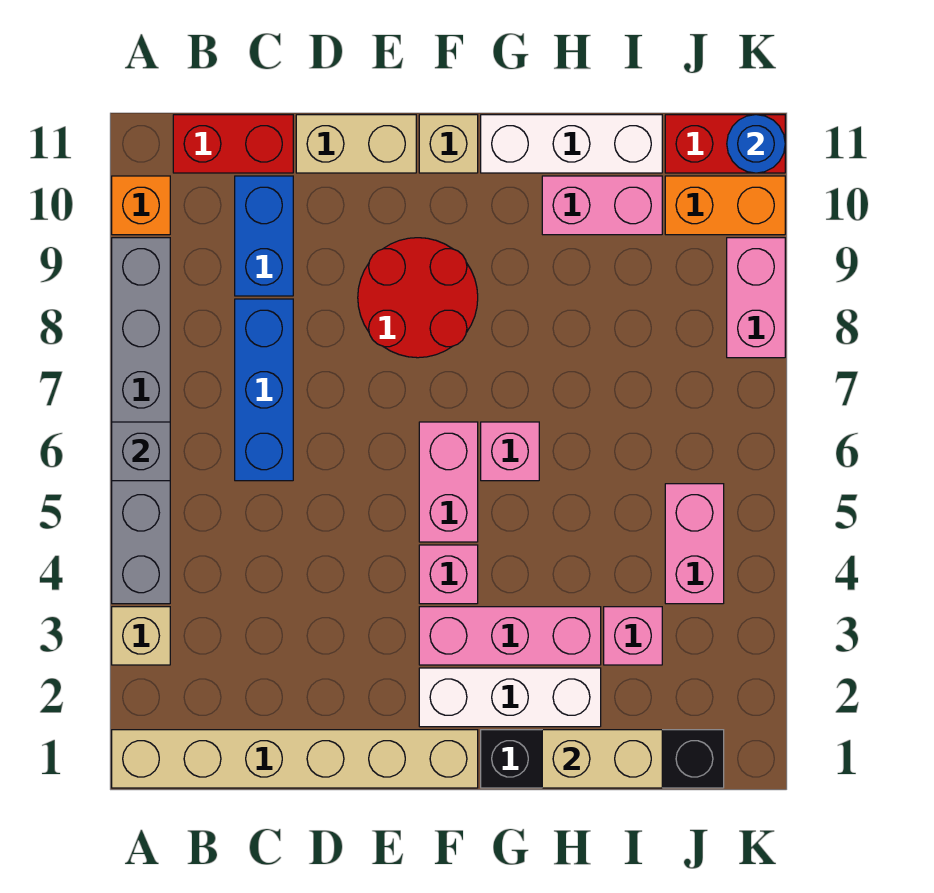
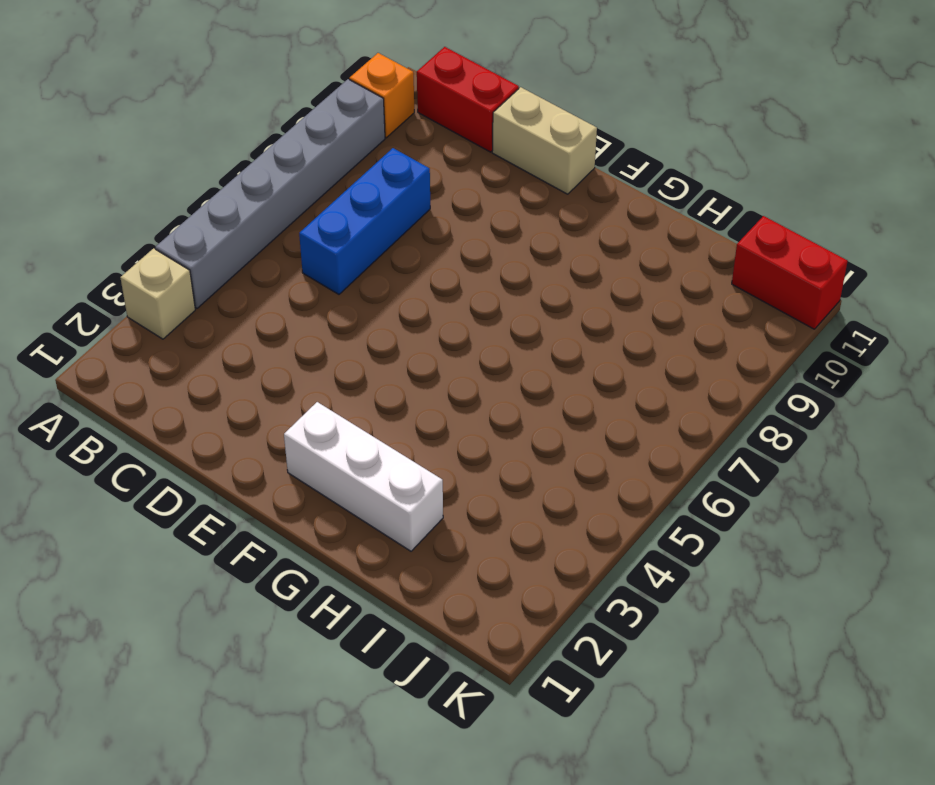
none -> tan brick A1:F1 level 1
none -> blue brick C9:C10 level 1
none -> red round brick E8:F9 level 1

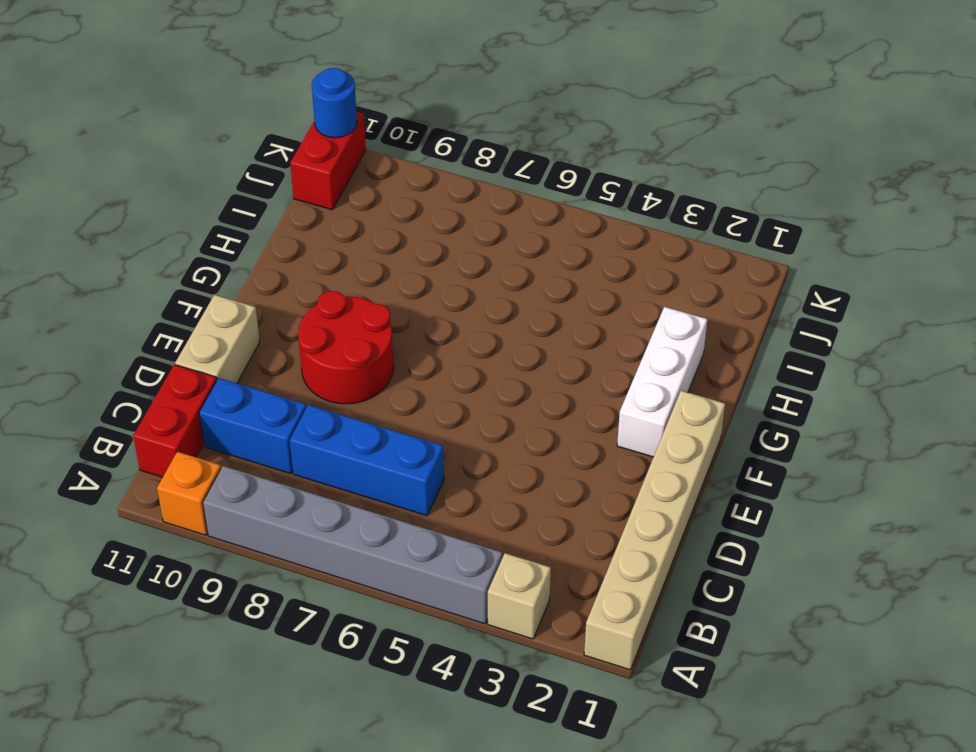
none -> pink brick F3:H3 level 1
none -> pink brick F4 level 1
none -> pink brick F5:F6 level 1

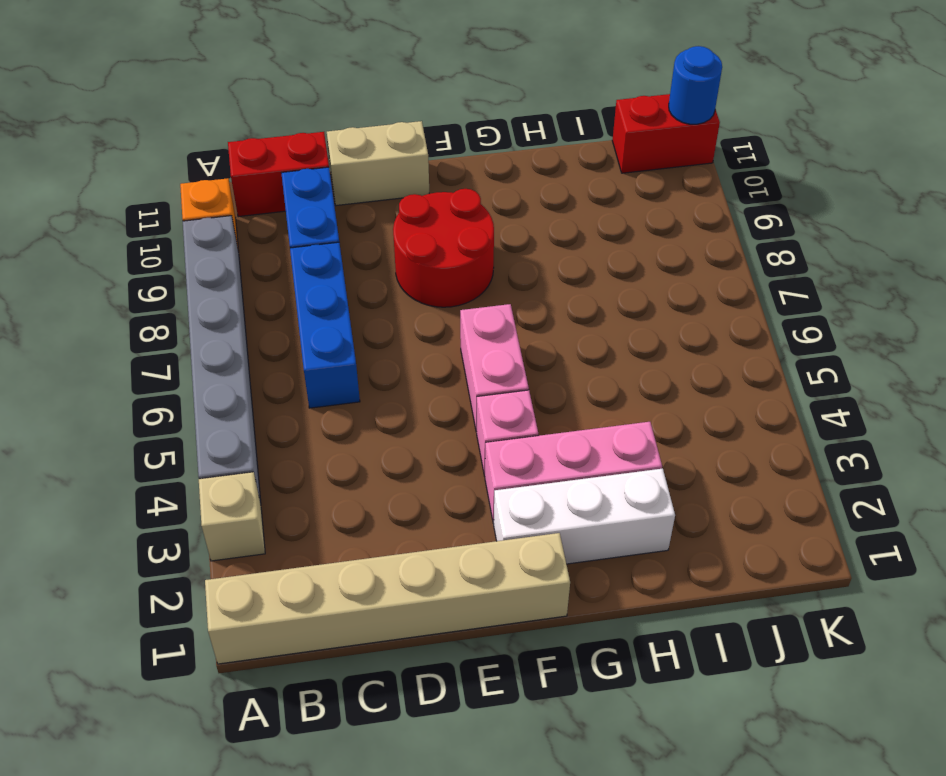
none -> tan brick F11 level 1
none -> black brick G1:J1 level 1
none -> pink brick G6 level 1

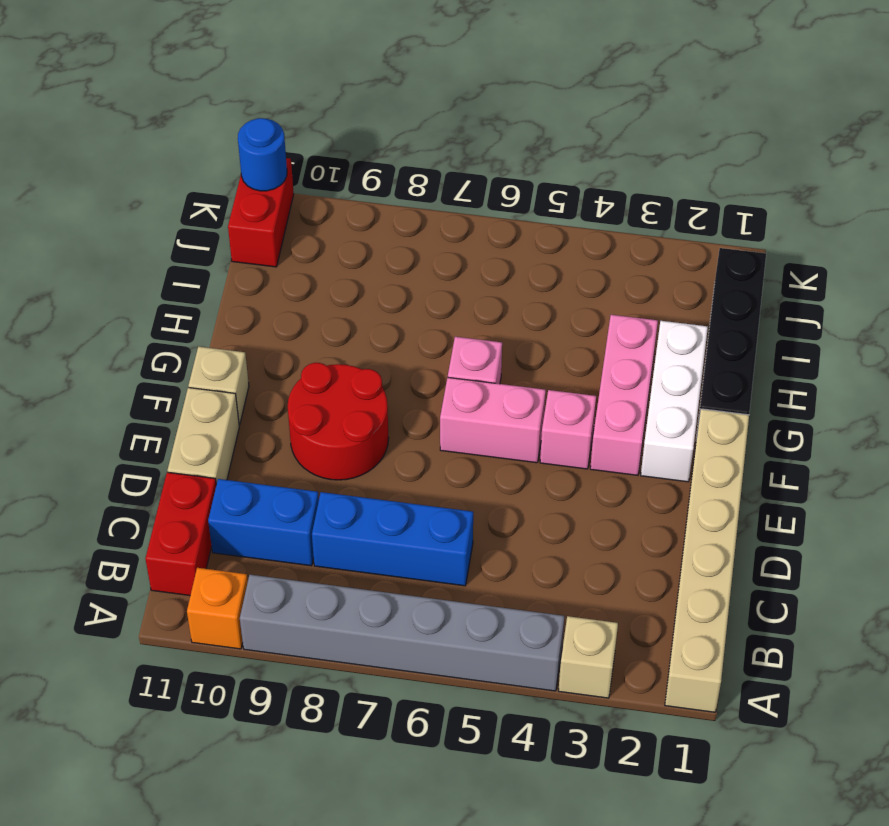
none -> white brick G11:I11 level 1
none -> pink brick H10:I10 level 1
none -> pink brick I3 level 1

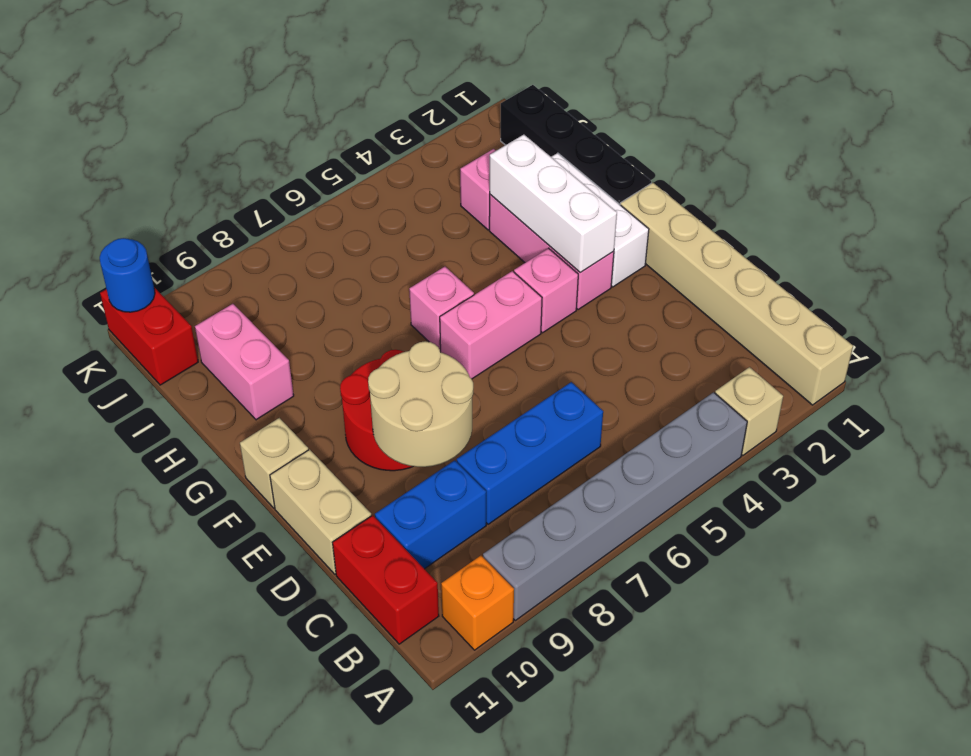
tan round brick D8:E9 level 2 -> none
white brick F3:H3 level 2 -> white brick G11:I11 level 1
none -> pink brick J4:J5 level 1
none -> orange brick J10:K10 level 1
none -> pink brick K8:K9 level 1

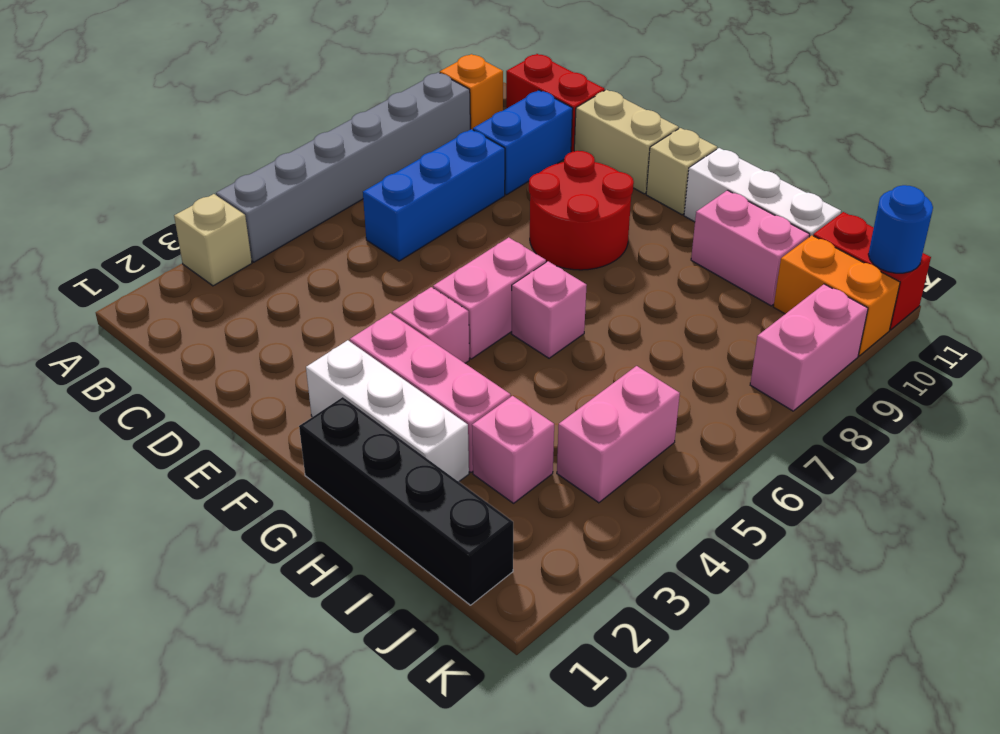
none -> tan brick A1:F1 level 1
none -> grey brick A6 level 2
none -> tan brick H1:I1 level 2

